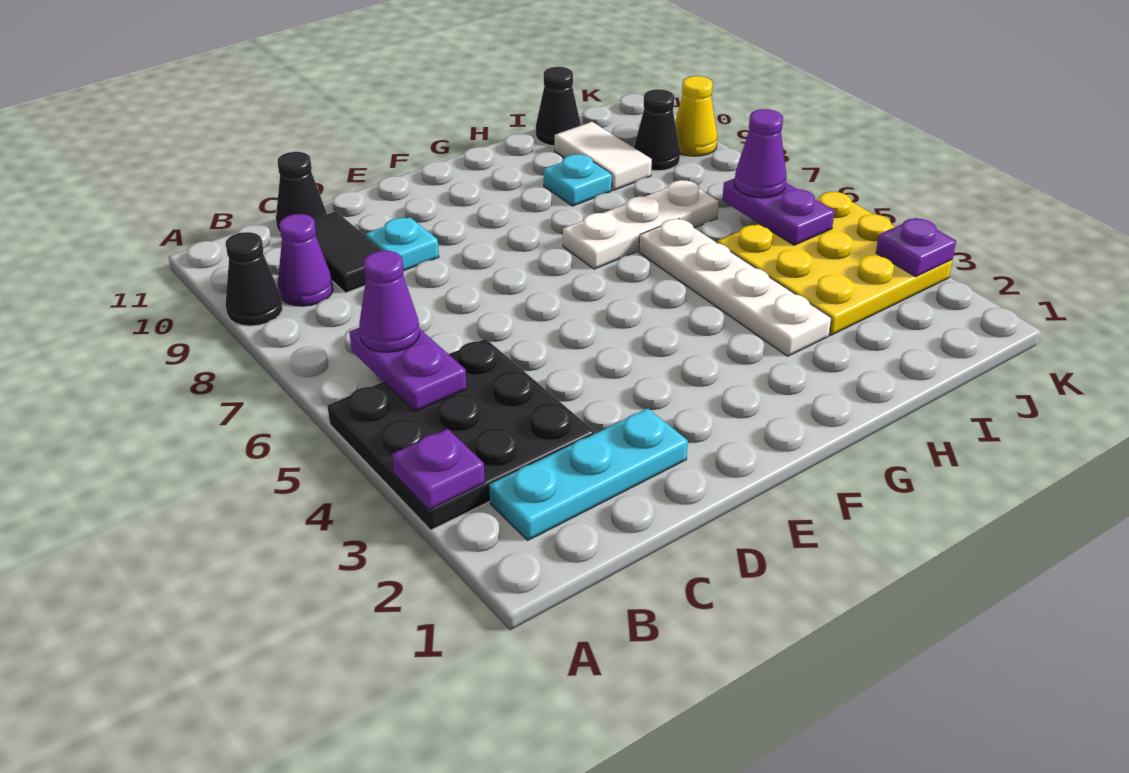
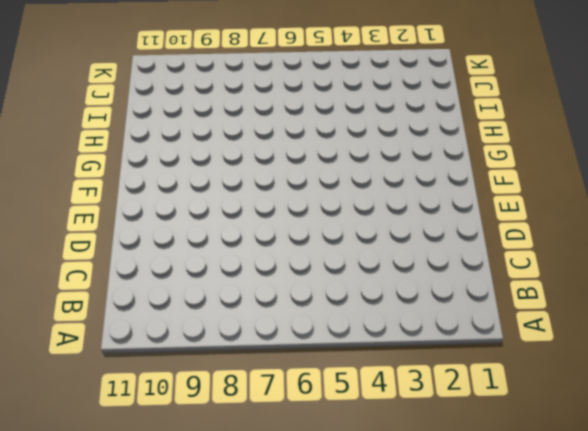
none -> black plate A3:C5 level 1
none -> black cone A9 level 1
none -> cyan plate B2:D2 level 1

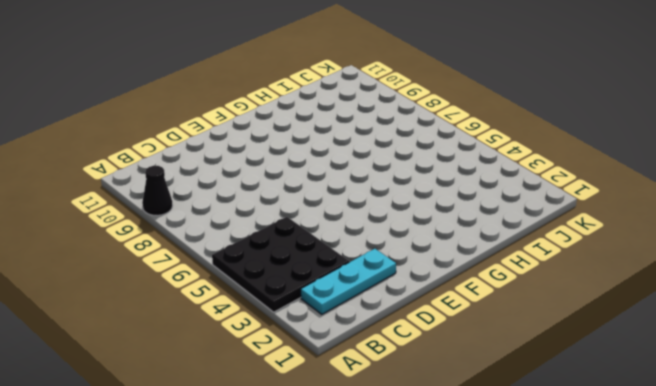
none -> purple cone B9 level 1
none -> black tile C9:C10 level 1
none -> black cone C11 level 1

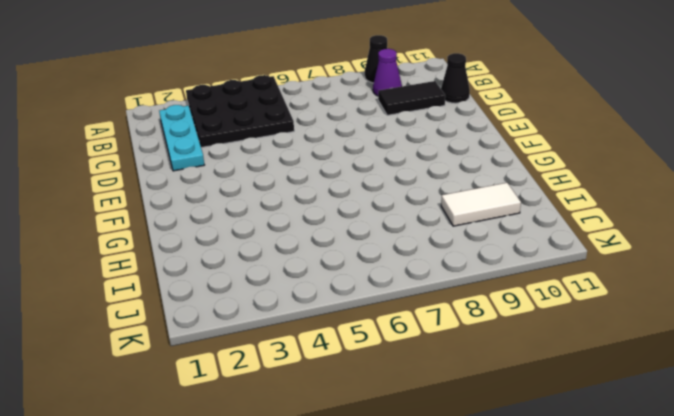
none -> cyan plate D9 level 1
none -> white plate G7:I7 level 1
none -> white plate H3:H6 level 1

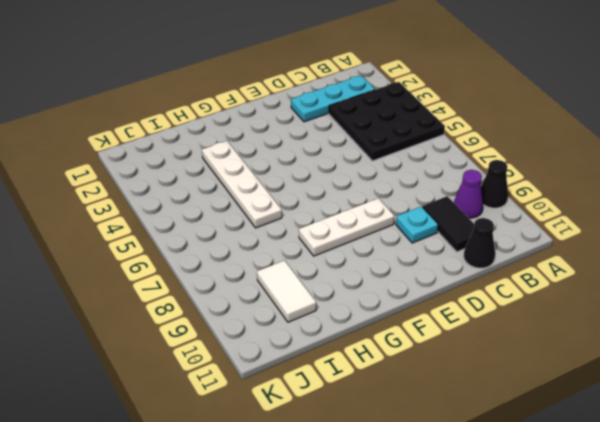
white plate E8:G8 level 1 -> white plate G7:I7 level 1
none -> cyan plate H9 level 1
none -> yellow plate I3:K5 level 1
none -> black cone I11 level 1

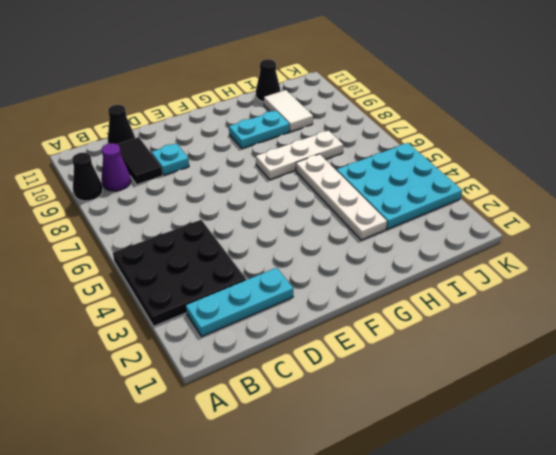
cyan plate G9:H9 level 1 -> cyan plate H9 level 1
cyan plate I3:K5 level 1 -> yellow plate I3:K5 level 1
none -> black cone J9 level 1
none -> yellow cone K9 level 1
none -> purple plate A3 level 2

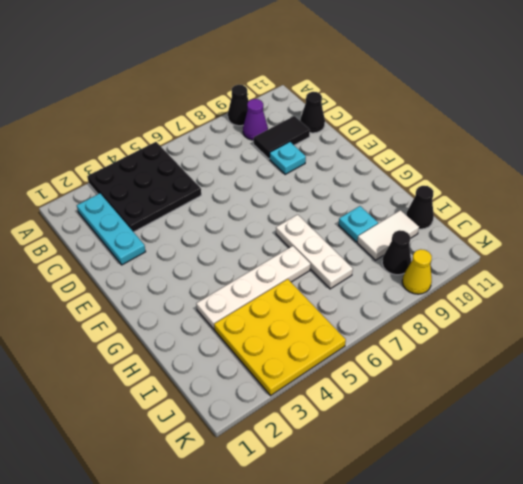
none -> purple plate A3 level 2
none -> purple plate B5:B6 level 2
none -> purple plate J5:J6 level 2

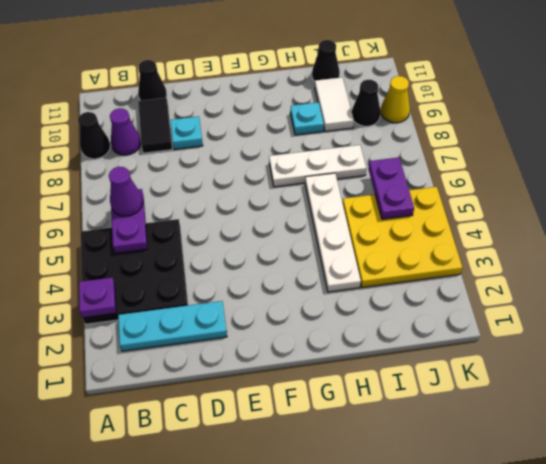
none -> purple plate K3 level 2
none -> purple cone J6 level 3

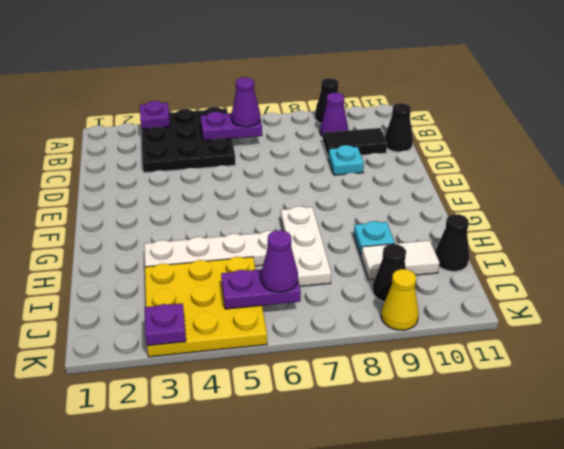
none -> cyan plate B2:D2 level 1

